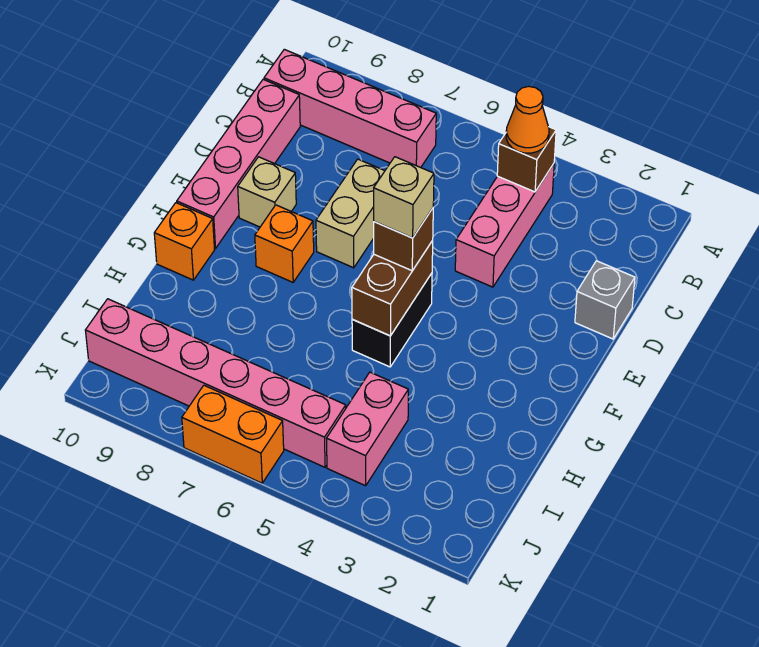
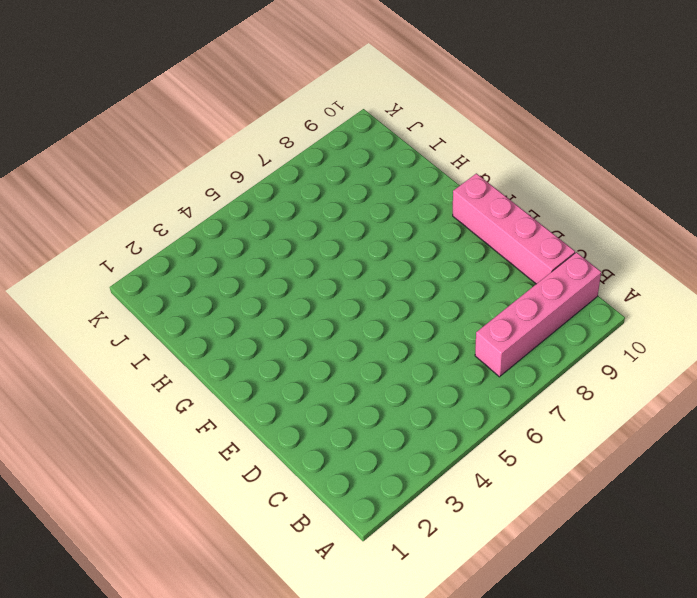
none -> pink brick B4:D4 level 1
none -> grey brick D1 level 1
none -> tan brick D7:E7 level 1

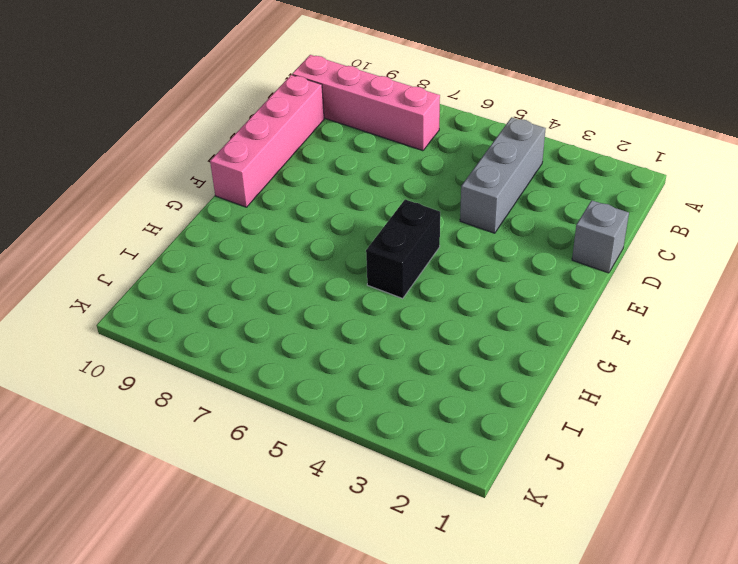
grey brick B4:D4 level 1 -> pink brick B4:D4 level 1
none -> tan brick D7:E7 level 1
none -> tan brick E9 level 1
none -> orange brick F8 level 1

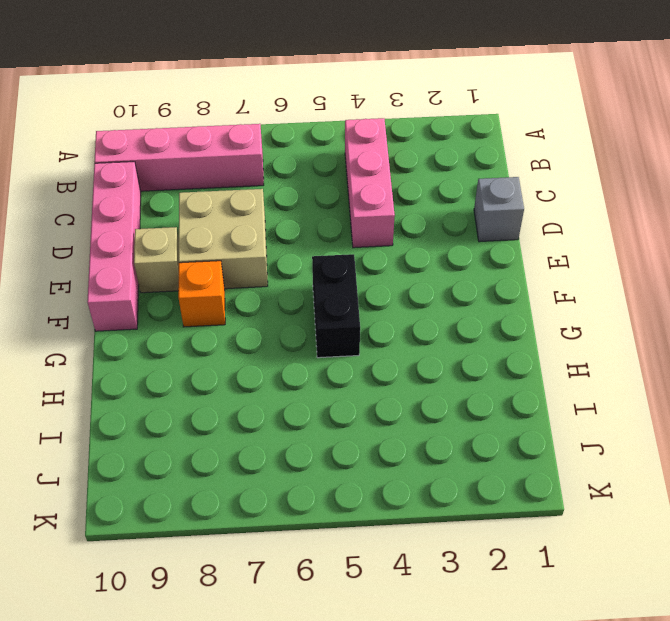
tan brick D7:E8 level 1 -> tan brick D7:E7 level 1
none -> orange brick G10 level 1
none -> pink brick I4:J4 level 1
none -> pink brick J5:J10 level 1

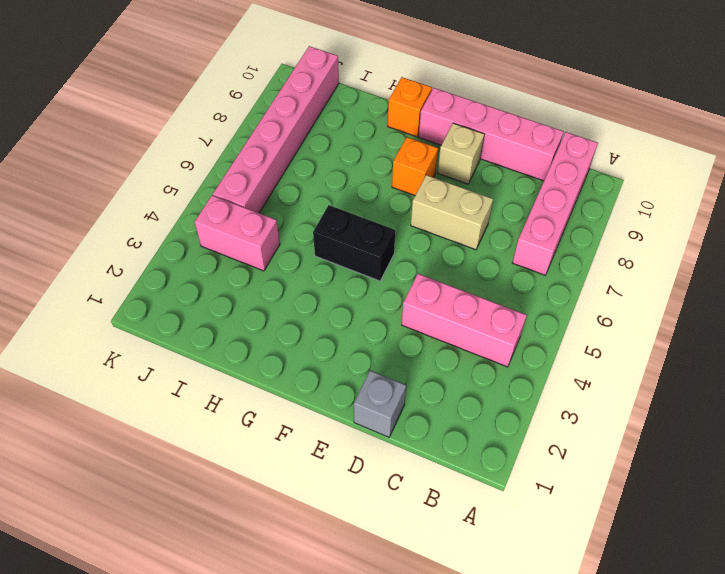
none -> orange brick K6:K7 level 1
none -> brown brick B4 level 2
none -> brown brick F5:G5 level 2

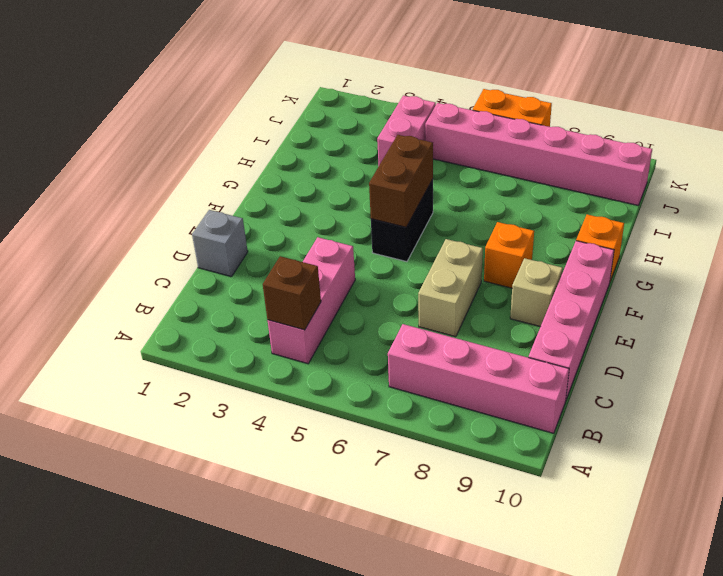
none -> orange cone B4 level 3
none -> brown brick F5 level 3
none -> tan brick F5 level 4

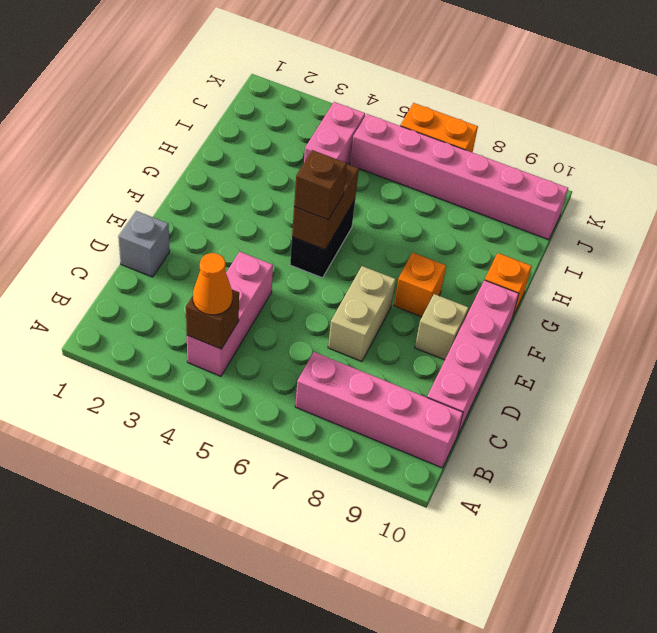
none -> tan brick F5 level 4

